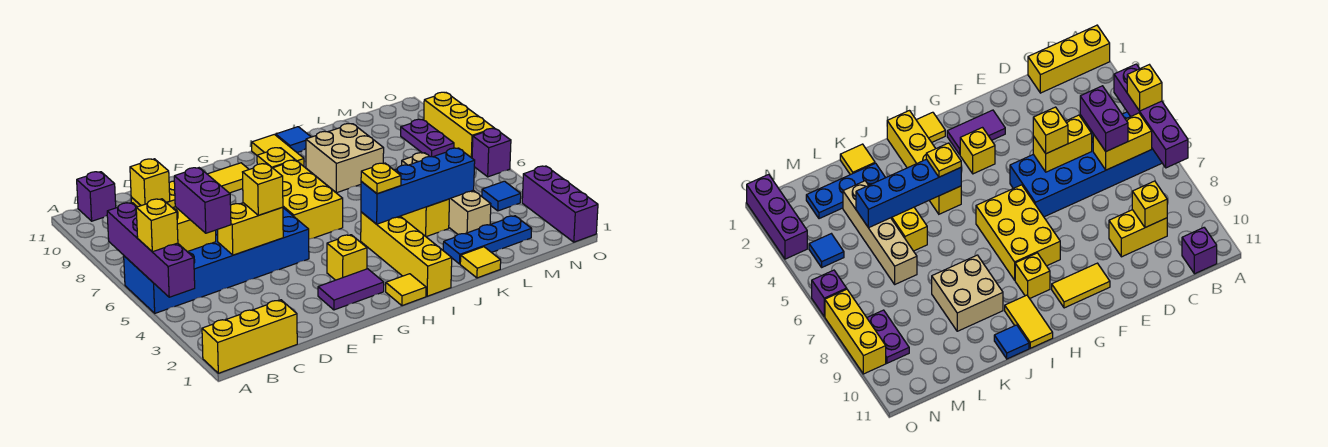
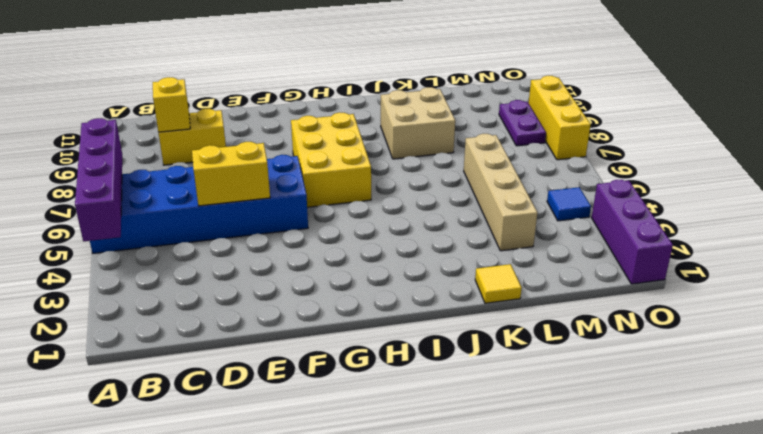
none -> yellow brick A1:C1 level 1
none -> purple brick B11 level 1
none -> purple tile F2:G2 level 1
none -> yellow tile F10:G10 level 1

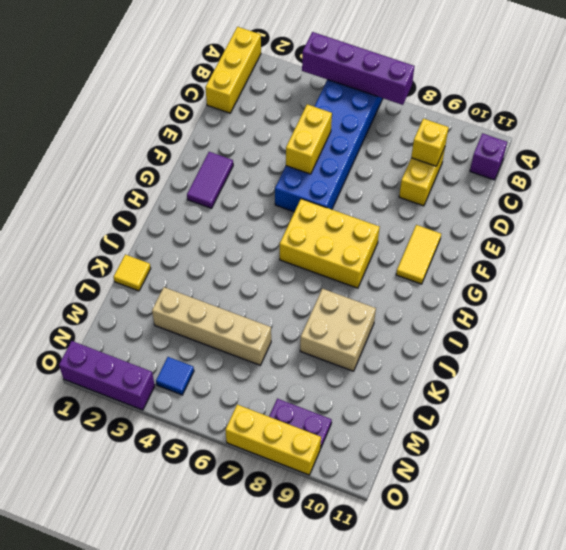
none -> yellow brick G3 level 1
none -> yellow tile H1 level 1
none -> yellow brick H9 level 1
none -> yellow brick I1:I4 level 1

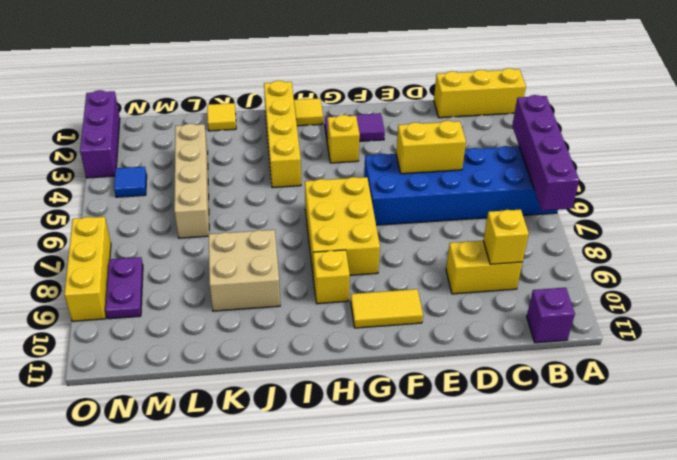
none -> yellow tile I10:I11 level 1
none -> blue tile J11 level 1
none -> blue plate K2:M2 level 1
none -> yellow brick K4:K5 level 1

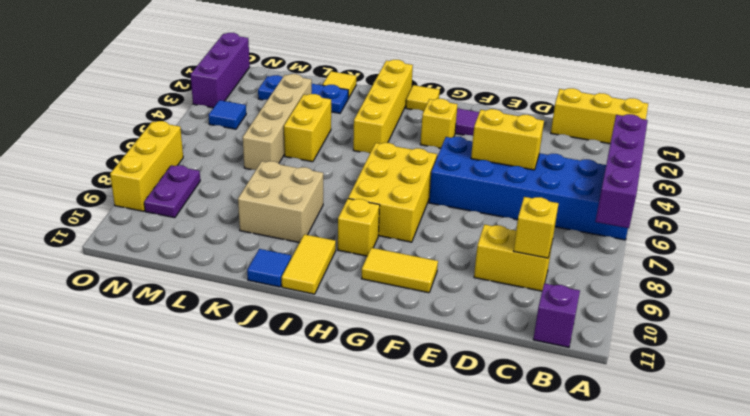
none -> purple brick O6 level 1
none -> yellow brick B6:C6 level 2
none -> blue brick I4:L4 level 2
none -> yellow brick A5 level 3

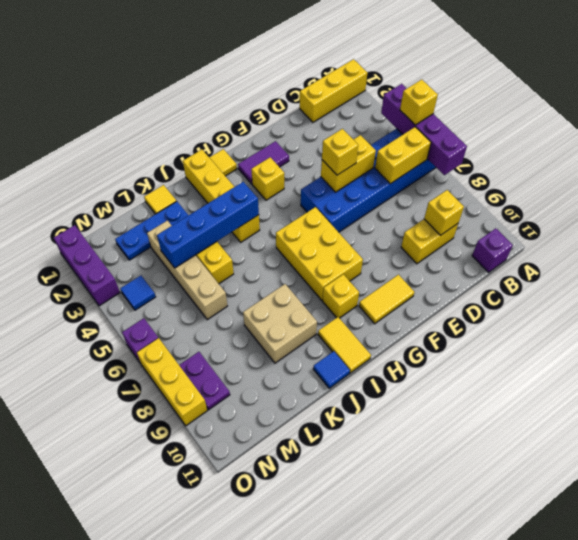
none -> purple brick C5:C6 level 3
none -> yellow plate I4 level 3

